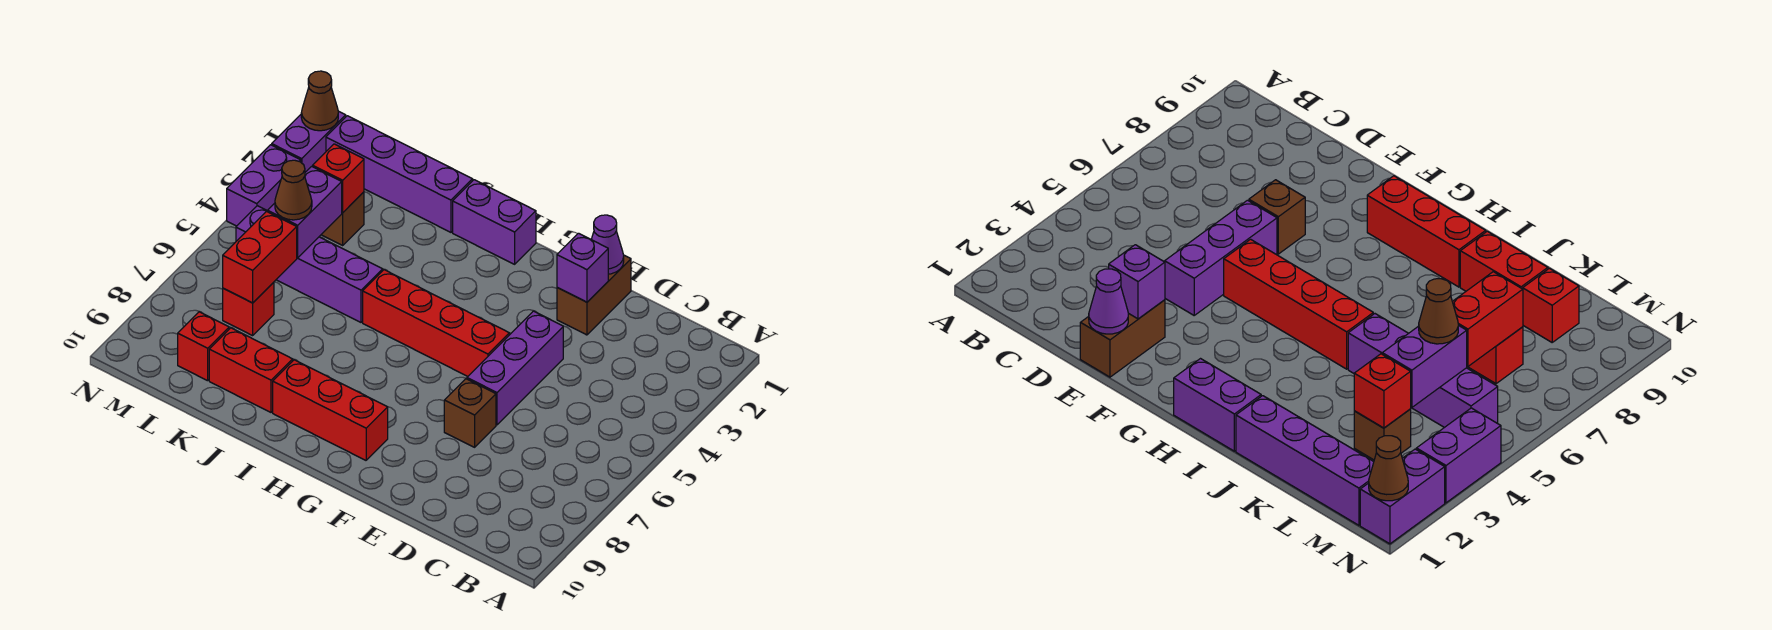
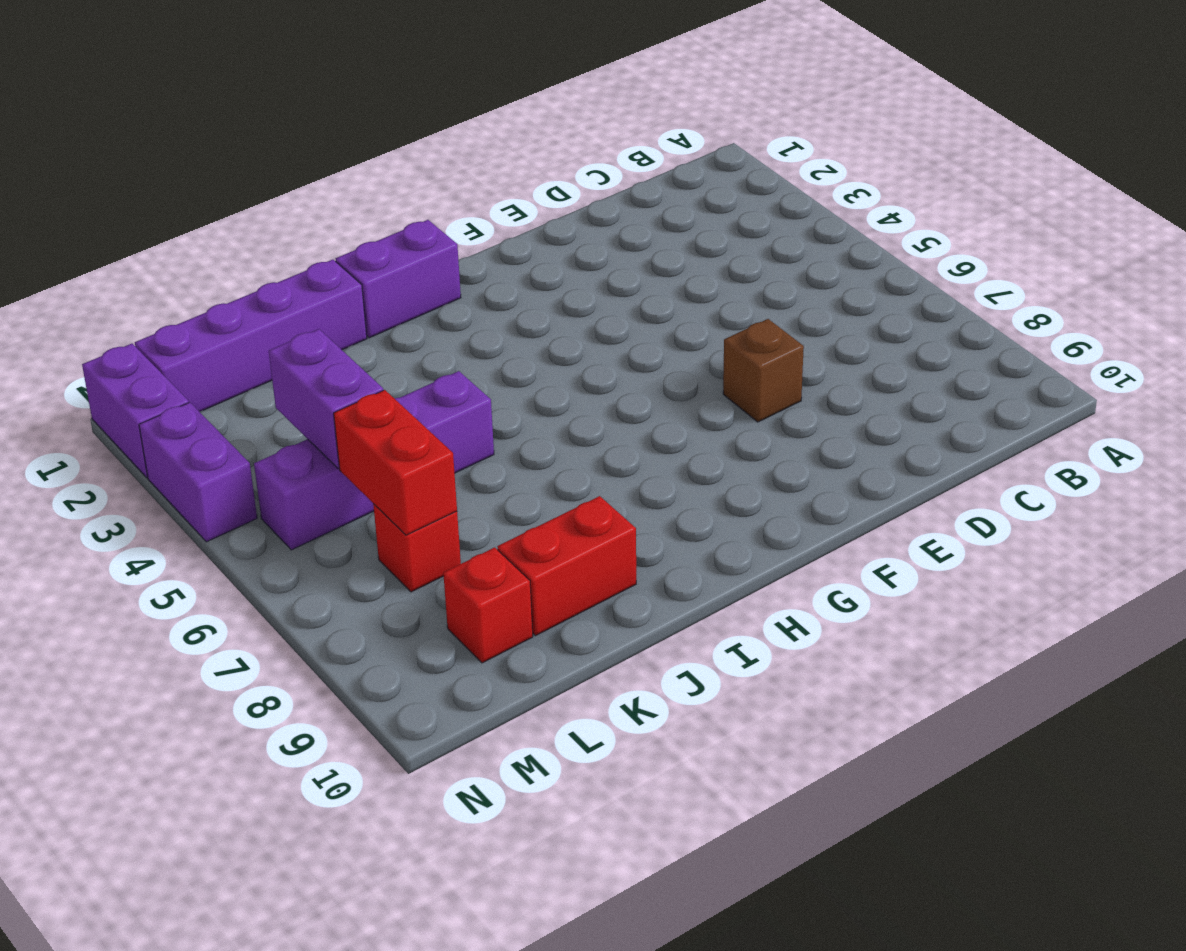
none -> brown brick E1:E2 level 1
none -> purple brick E4:E6 level 1
none -> red brick F5:I5 level 1

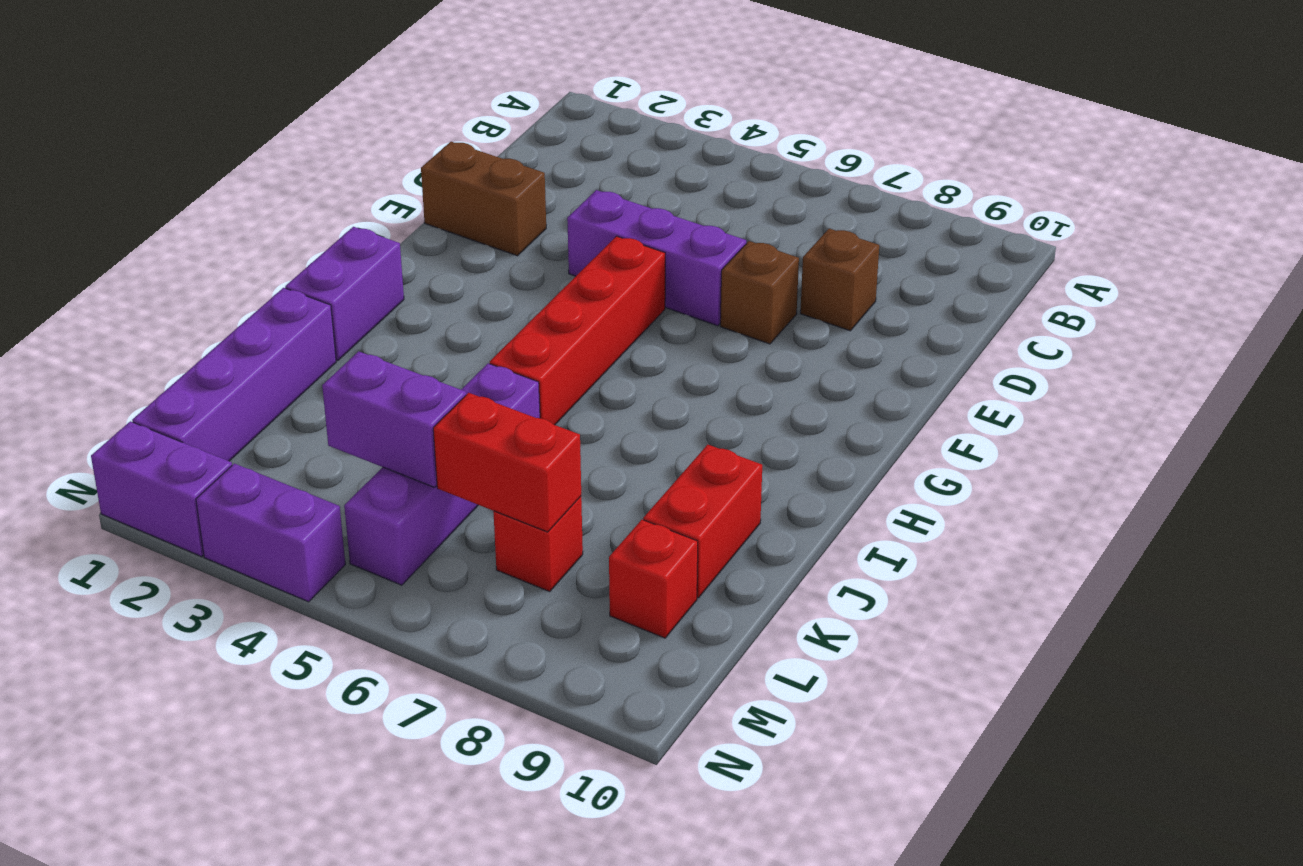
brown brick D8 level 1 -> brown brick L3 level 1
none -> red brick G9:I9 level 1
none -> purple cone E1 level 2
none -> purple brick E2 level 2

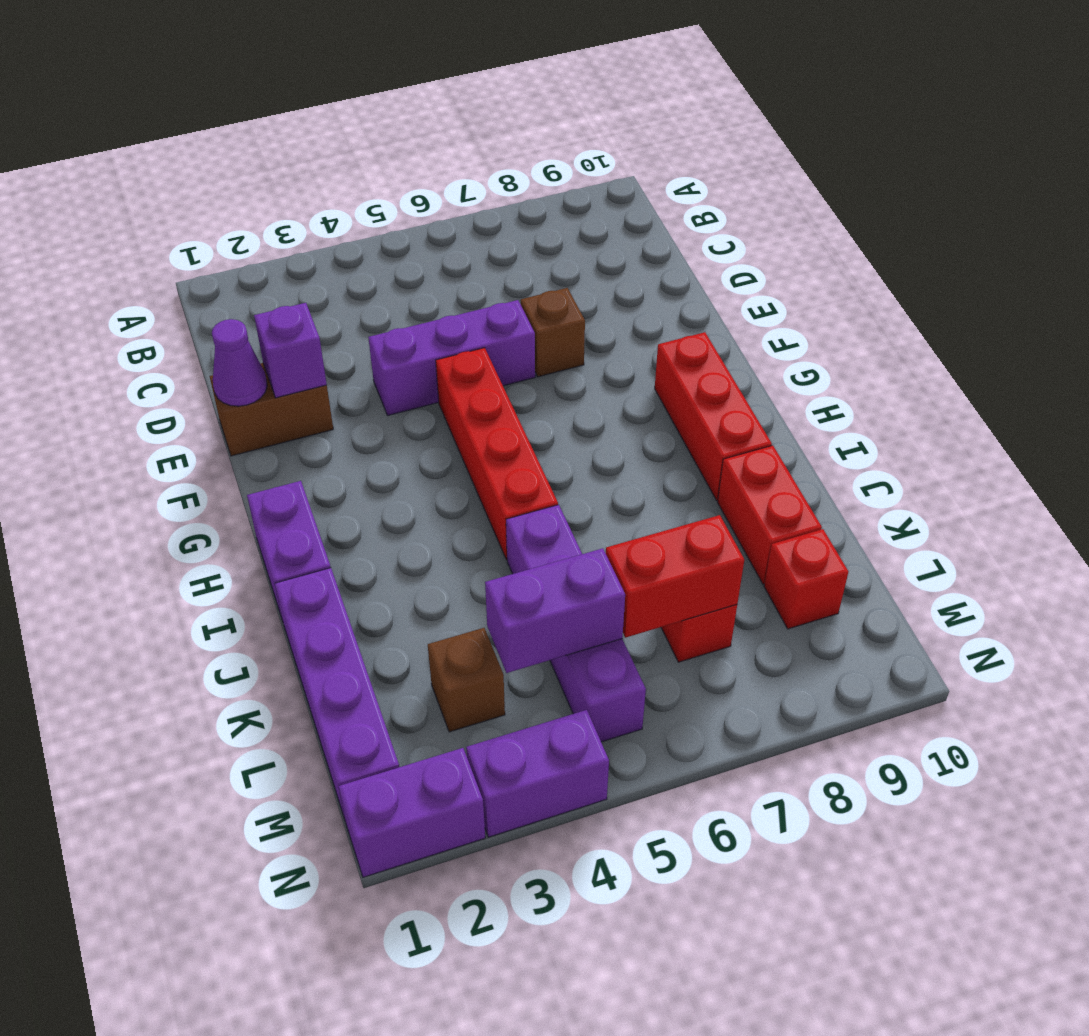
none -> red brick L3 level 2
none -> brown cone N1 level 2
none -> brown cone L5 level 3

